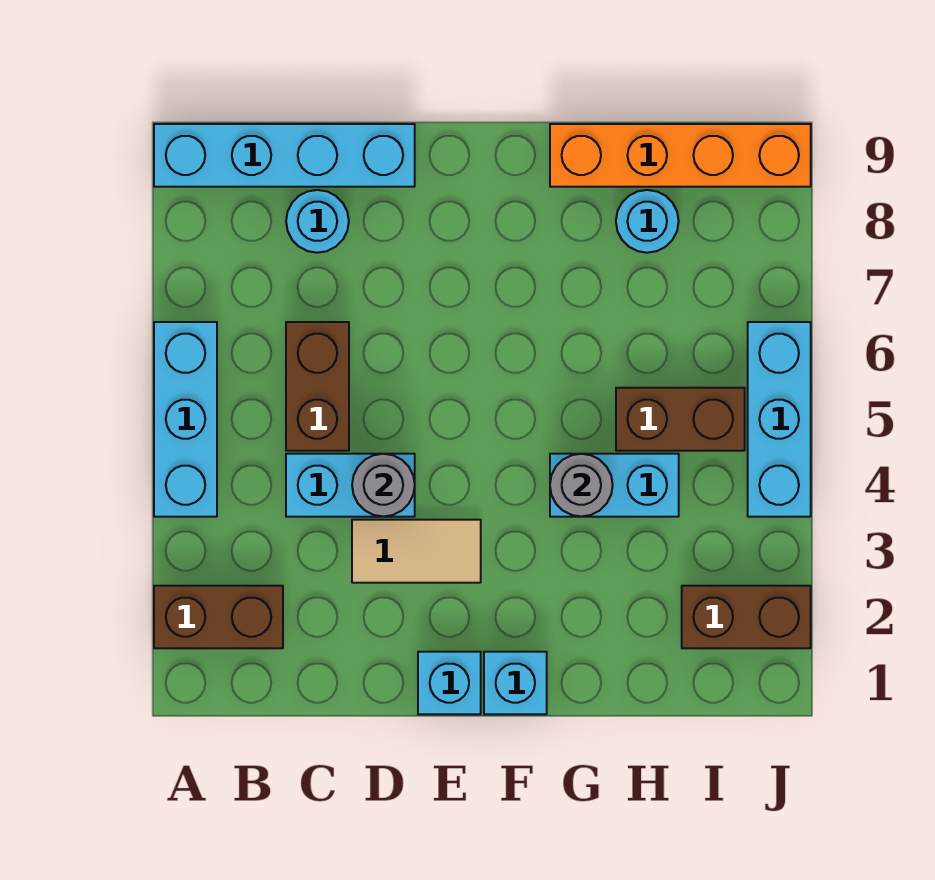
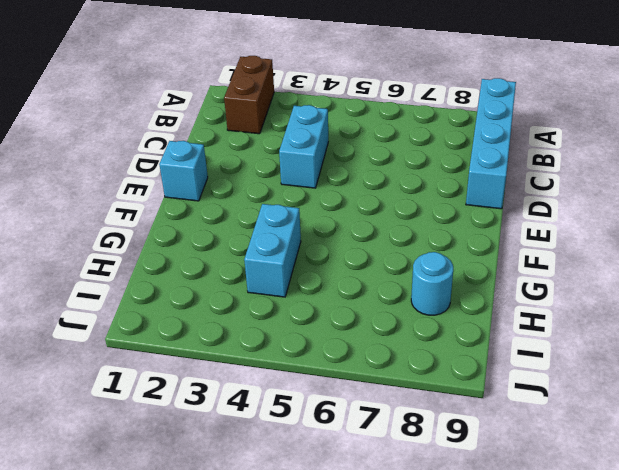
none -> cyan brick A4:A6 level 1
none -> brown brick C5:C6 level 1
none -> cyan round brick C8 level 1

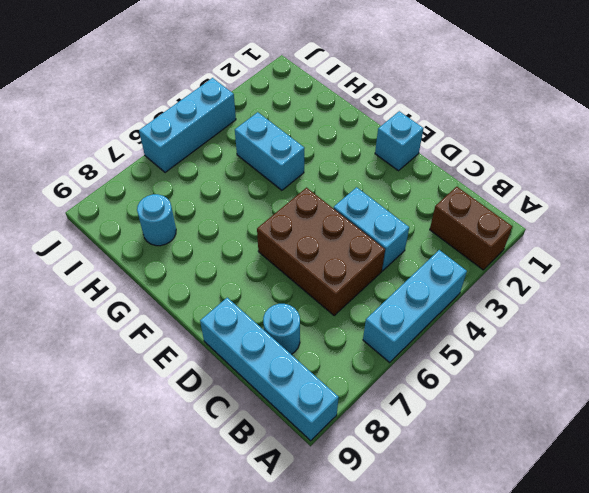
brown brick C5:E6 level 1 -> brown brick C5:C6 level 1
none -> tan tile D3:E3 level 1
none -> cyan brick F1 level 1
none -> orange brick G9:J9 level 1

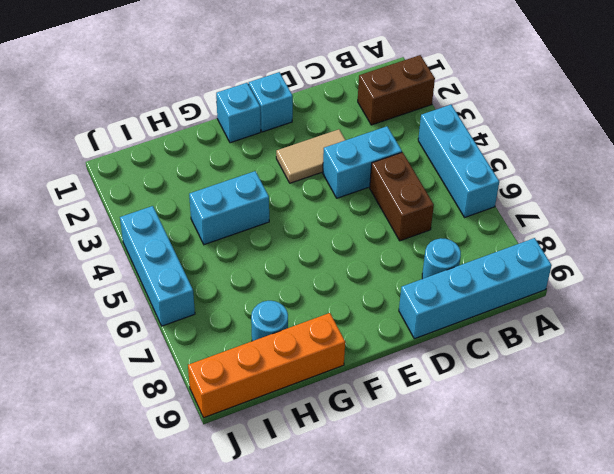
none -> brown brick H5:I5 level 1
none -> brown brick I2:J2 level 1
none -> grey round brick D4 level 2

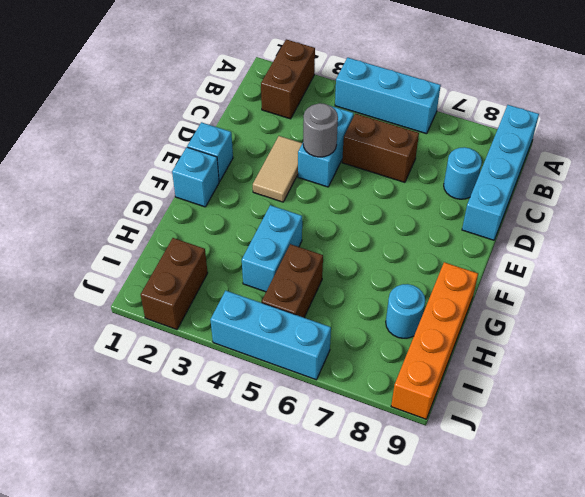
none -> grey round brick G4 level 2

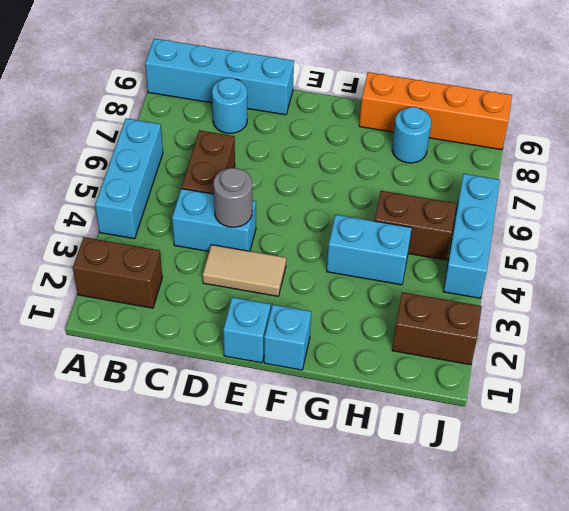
none -> grey round brick G4 level 2

